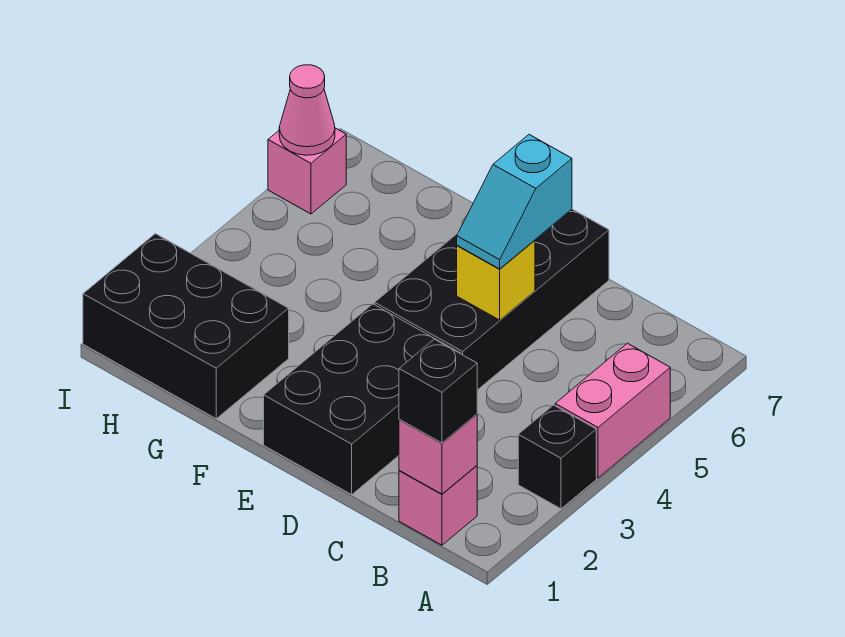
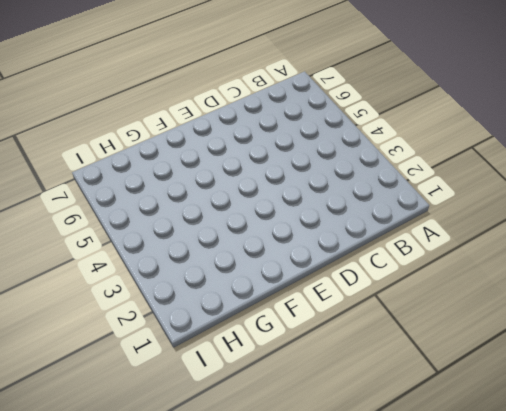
none -> black brick A3 level 1
none -> pink brick A4:A5 level 1
none -> pink brick B1 level 1

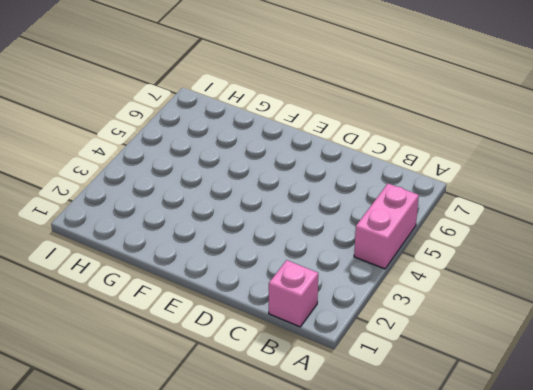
none -> black brick A3 level 1
none -> black brick D1:E3 level 1
none -> black brick D4:E7 level 1

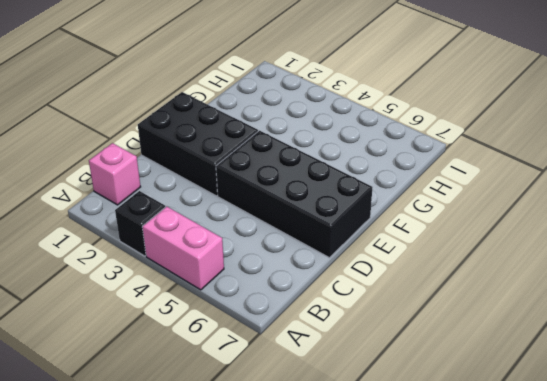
none -> black brick G1:I2 level 1
none -> pink brick I6 level 1
none -> pink brick B1 level 2

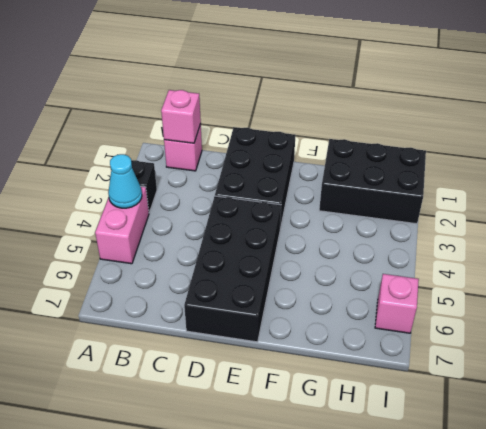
cyan cone A4 level 2 -> none
none -> yellow brick D5 level 2
none -> pink cone I6 level 2
none -> black brick B1 level 3

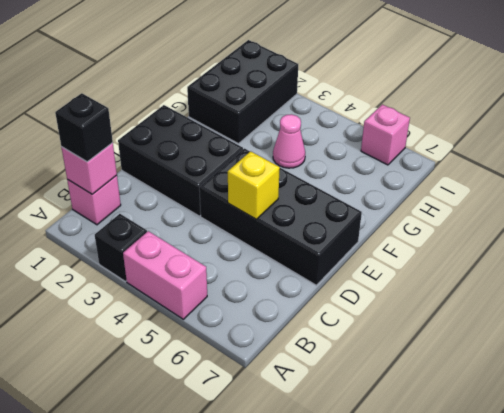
pink cone G4 level 1 -> pink cone I6 level 2
none -> cyan slope D5:D6 level 3 top 6

